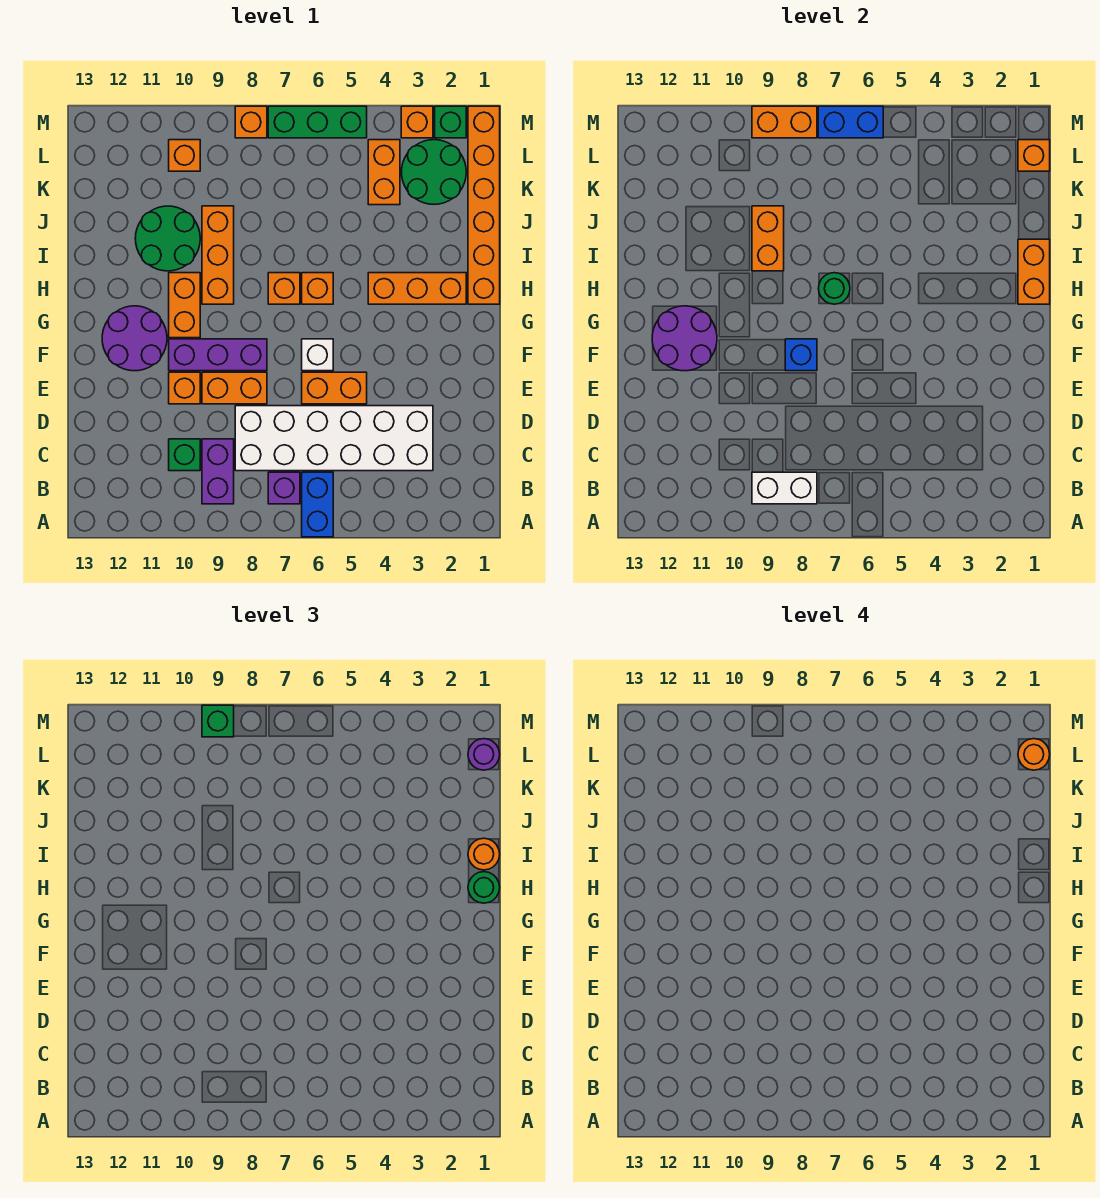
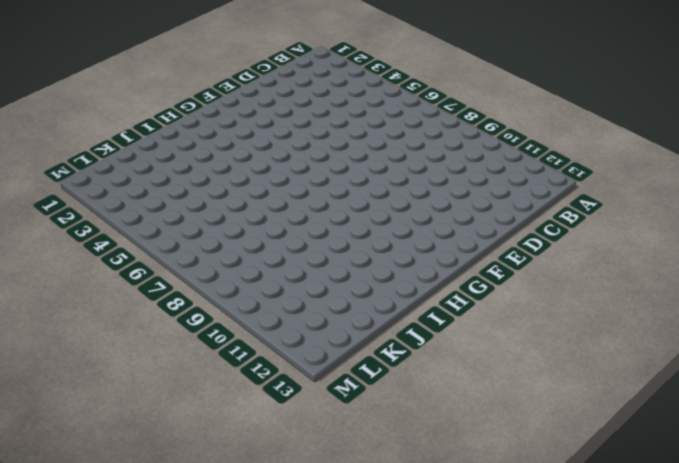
none -> blue brick A6:B6 level 1
none -> purple brick B7 level 1
none -> purple brick B9:C9 level 1
none -> white brick C3:D8 level 1

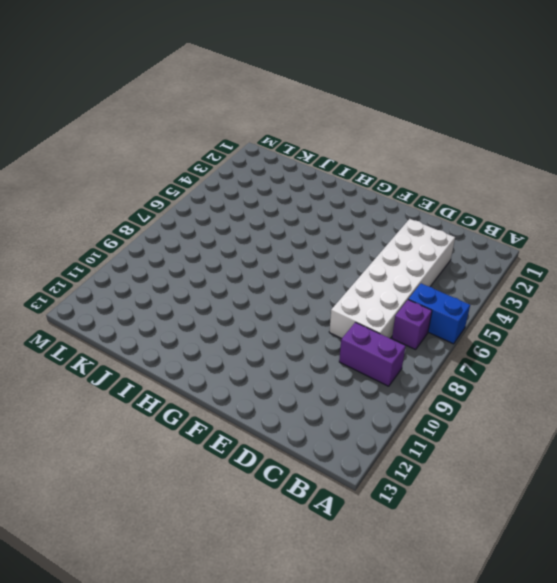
none -> green brick C10 level 1
none -> orange brick E5:E6 level 1
none -> orange brick E8:E9 level 1
none -> orange brick E10 level 1

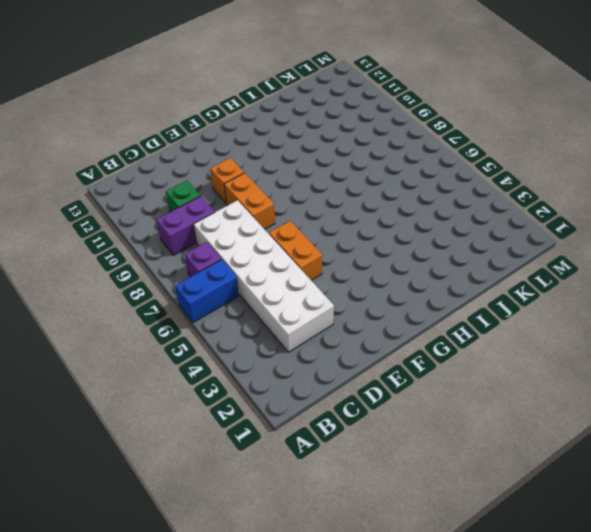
none -> white brick F6 level 1
none -> purple brick F8:F10 level 1
none -> purple round brick F11:G12 level 1
none -> orange brick G10:H10 level 1

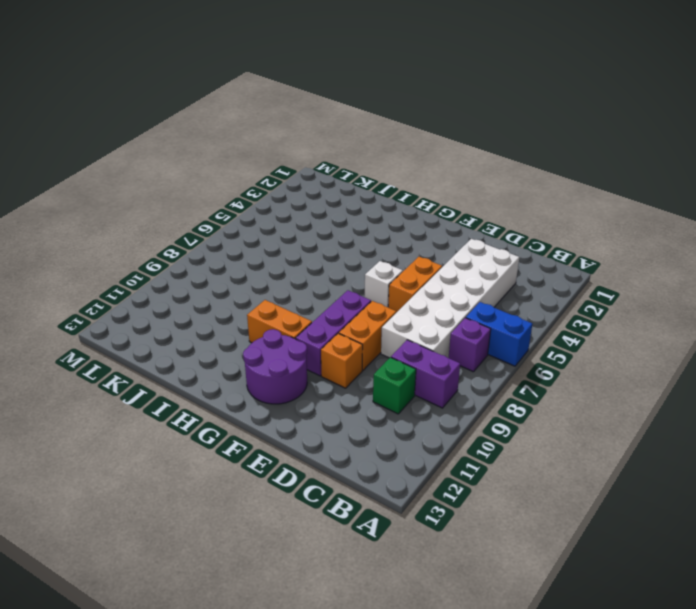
none -> orange brick H1:M1 level 1
none -> orange brick H2:H4 level 1
none -> orange brick H6 level 1
none -> orange brick H7 level 1

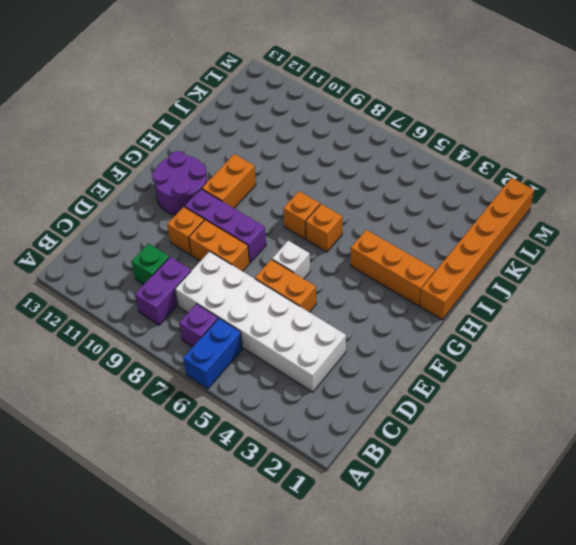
none -> orange brick H9:J9 level 1
none -> green round brick I10:J11 level 1
none -> green round brick K2:L3 level 1
none -> orange brick K4:L4 level 1

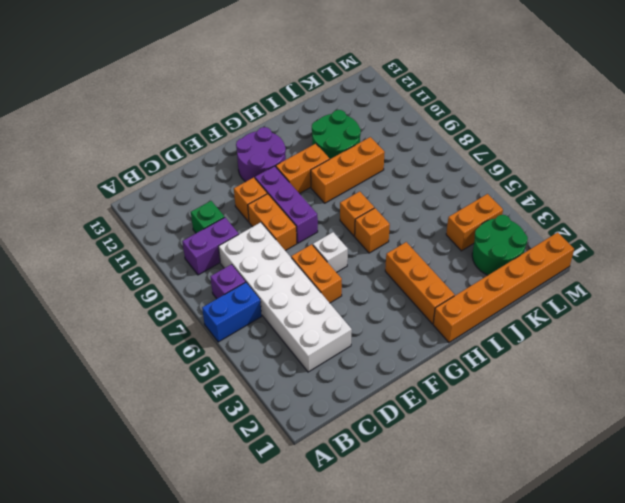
none -> orange brick L10 level 1
none -> green brick M2 level 1
none -> orange brick M3 level 1
none -> green brick M5:M7 level 1

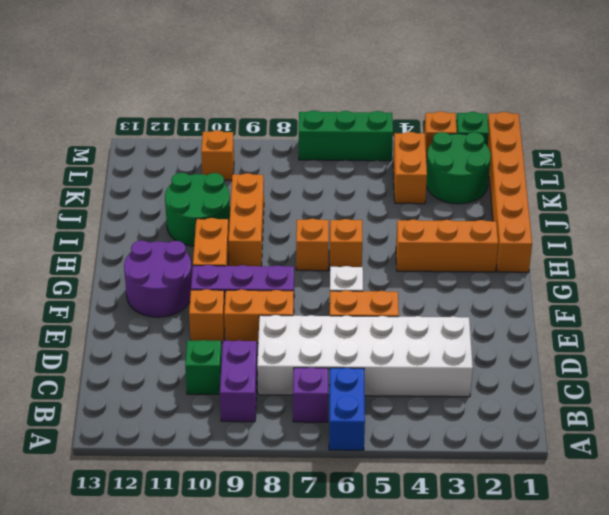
none -> orange brick M8 level 1
none -> white brick B8:B9 level 2
none -> blue brick F8 level 2
none -> purple round brick F11:G12 level 2

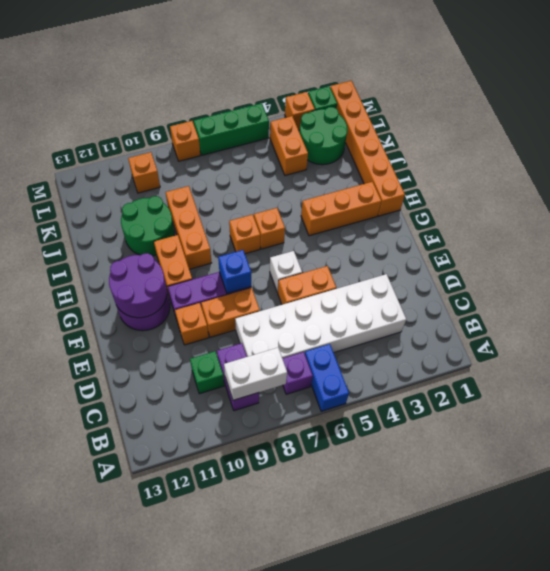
none -> orange brick H1:I1 level 2
none -> green round brick H7 level 2
none -> orange brick I9:J9 level 2
none -> orange brick L1 level 2

